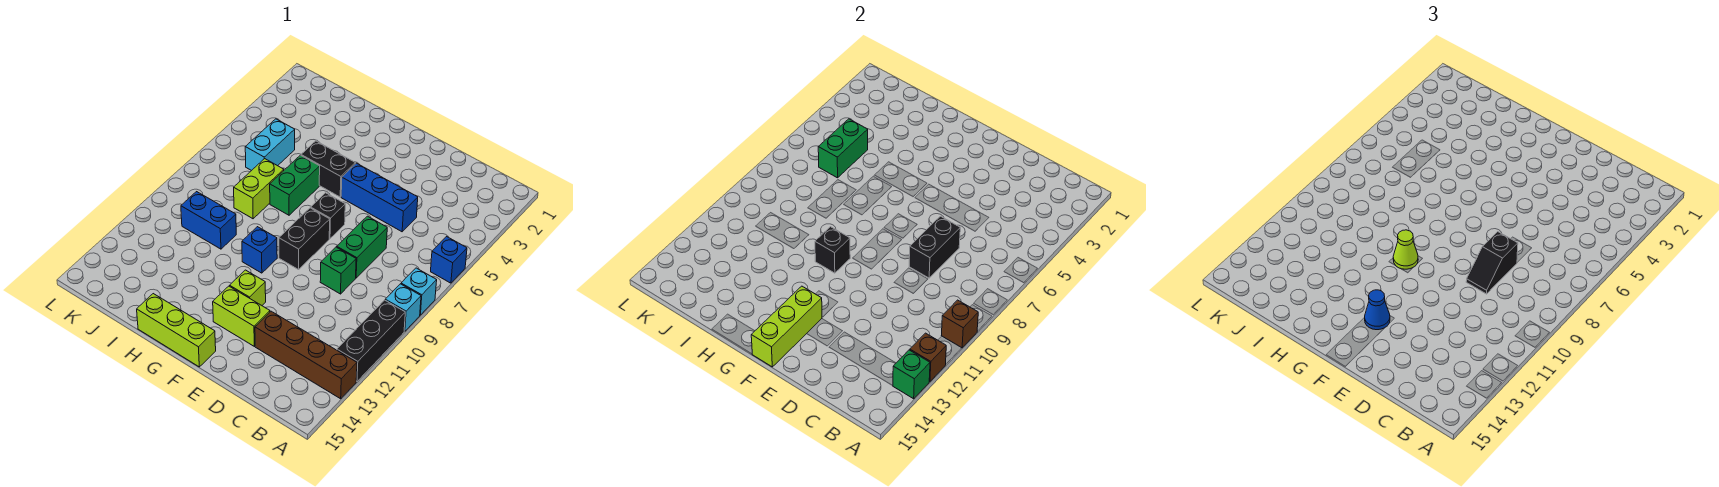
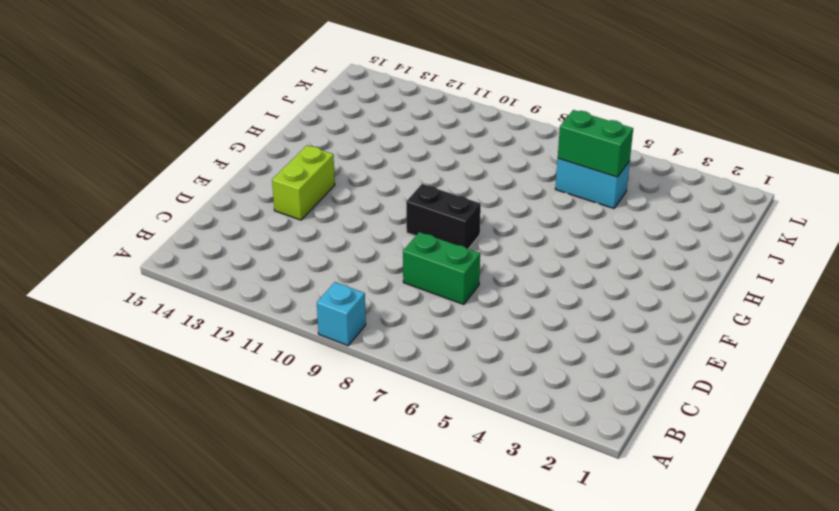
none -> blue brick A6 level 1
none -> cyan brick A8 level 1
none -> black brick A10:A12 level 1

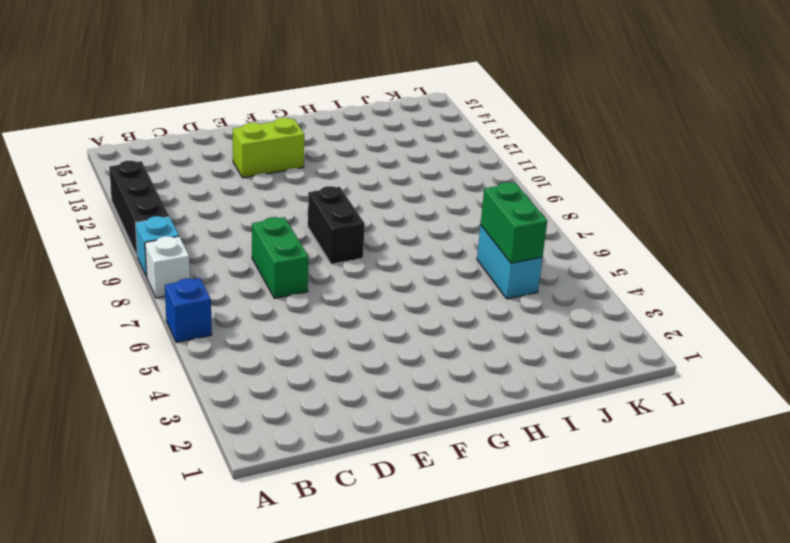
white brick A8 level 1 -> cyan brick A8 level 1
none -> brown brick A13:D13 level 1
none -> blue brick D5:F5 level 1
none -> green brick D9 level 1

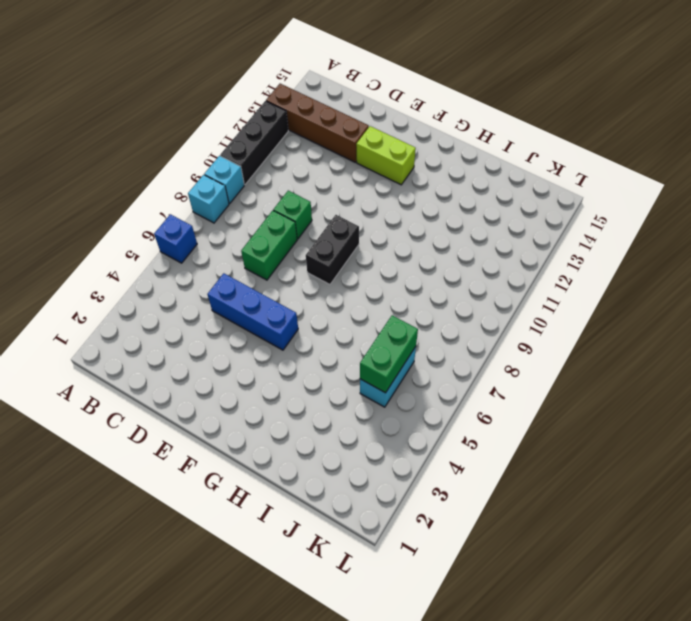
none -> black brick F7 level 1
none -> lime brick F12 level 1
none -> lime brick F15:H15 level 1

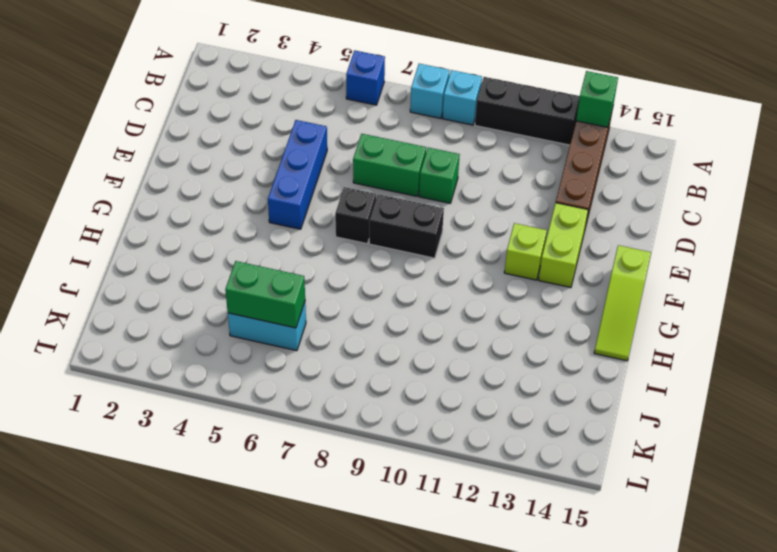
lime slope F15:H15 level 1 top F -> lime brick F15:H15 level 1
none -> black brick G5:H5 level 1
none -> blue brick G10 level 1
none -> green brick H6:H7 level 1

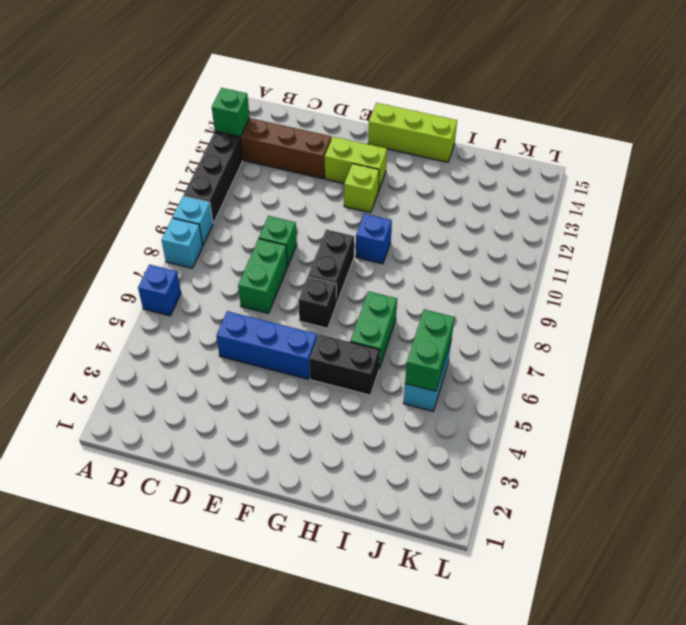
none -> lime brick I7:I8 level 1
none -> blue brick I10:J10 level 1
none -> brown brick A10 level 2

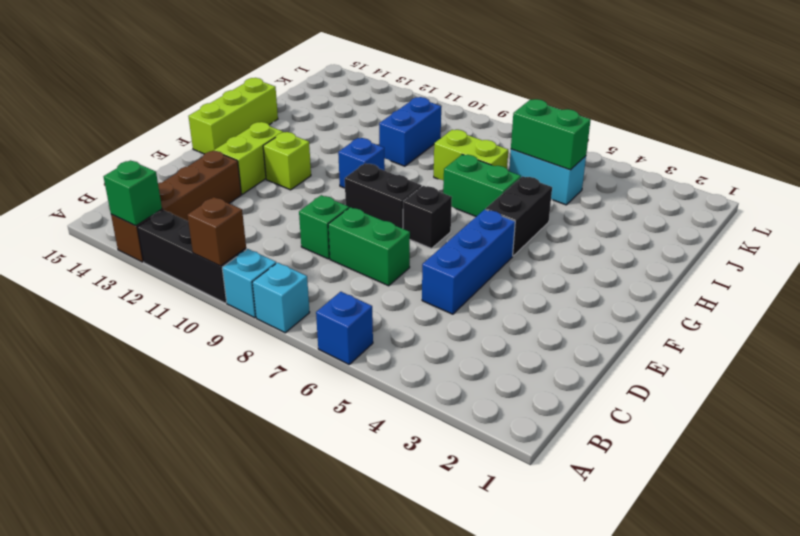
none -> brown brick A12 level 2
none -> black brick D7:D8 level 2
none -> lime brick F13:F15 level 2

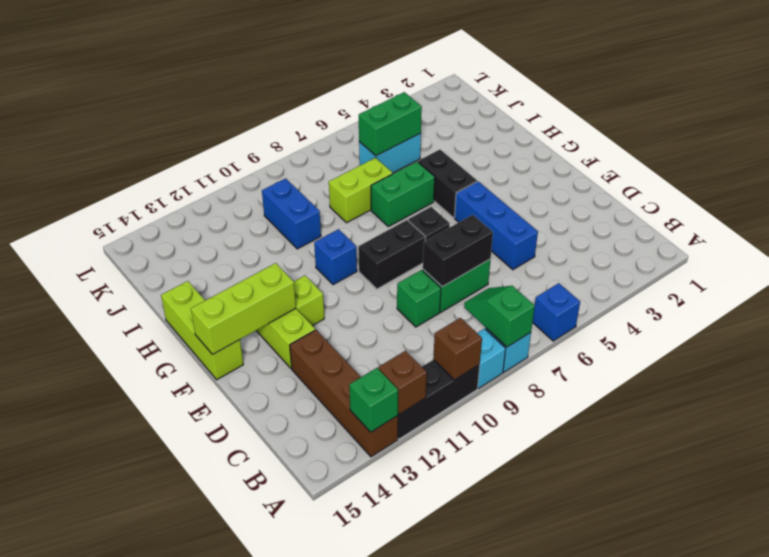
green slope A8:B8 level 2 top A -> none
none -> black brick G10 level 2
none -> black slope D8:D9 level 3 top 8
none -> blue cone F13 level 3

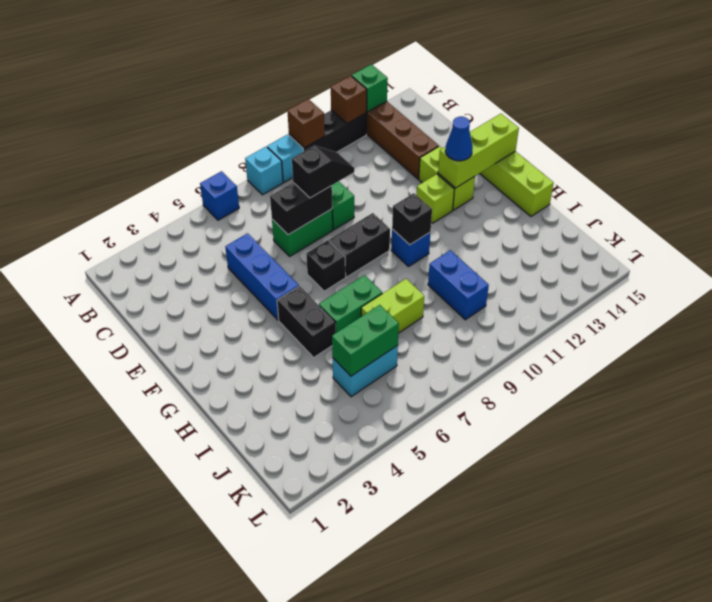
none -> lime cone G10 level 3

